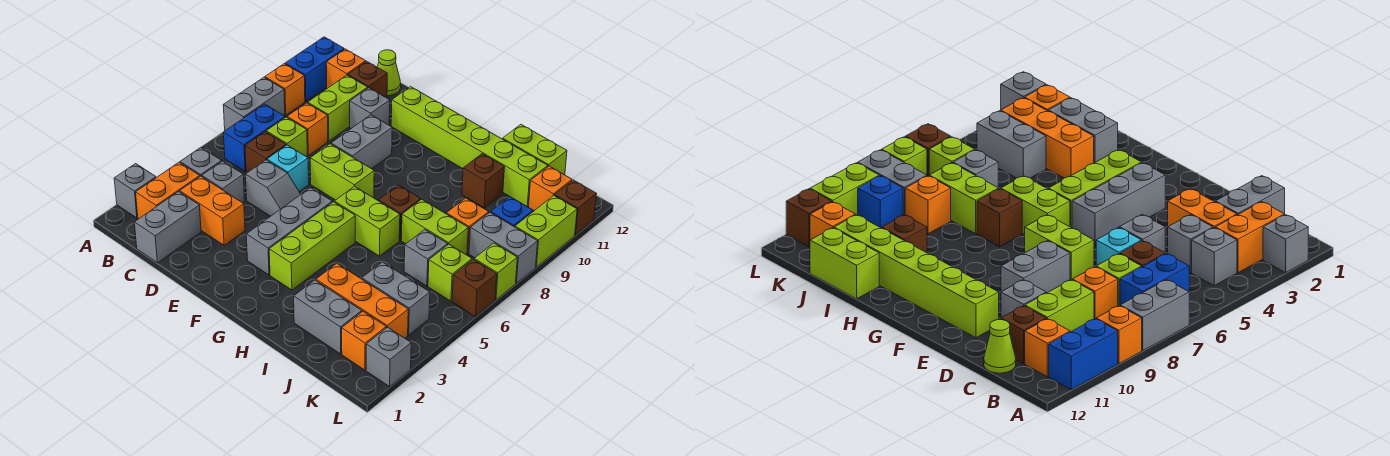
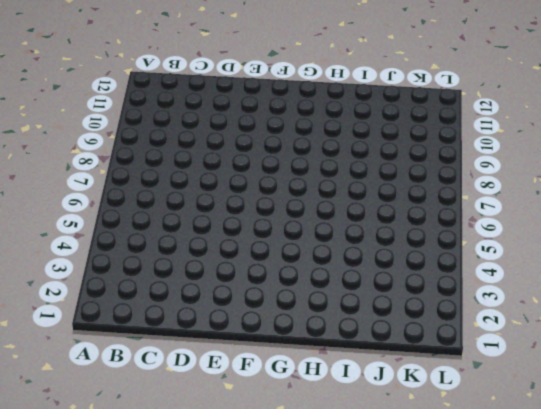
none -> grey brick A2 level 1
none -> grey brick A7:A8 level 1
none -> orange brick A9 level 1
none -> blue brick A10:A11 level 1

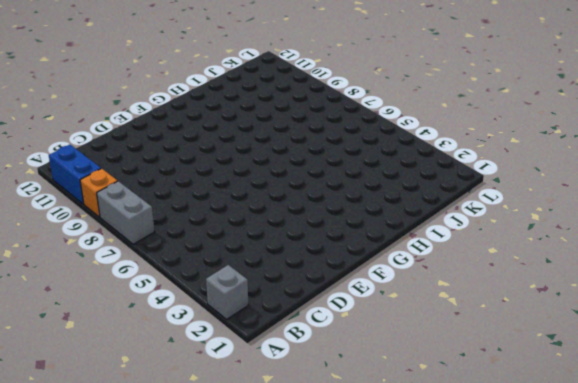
none -> orange brick B2:B3 level 1
none -> grey brick B4 level 1
none -> blue brick B6:B7 level 1
none -> orange brick B11 level 1

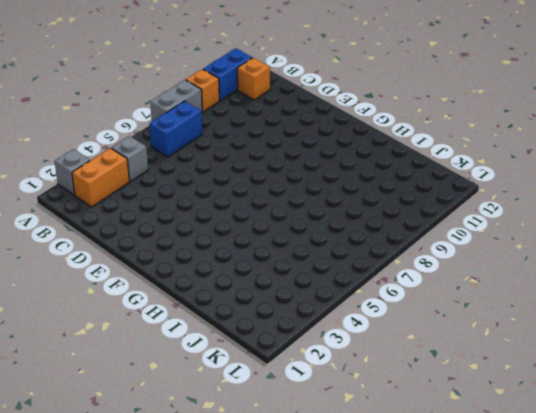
none -> grey brick C1:C2 level 1
none -> orange brick C3:D3 level 1
none -> grey brick C4 level 1
none -> brown brick C6 level 1

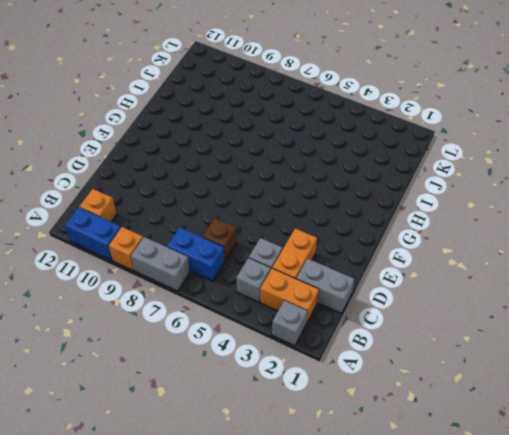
none -> lime brick C7 level 1
none -> orange brick C8 level 1
none -> lime brick C9:C10 level 1
none -> brown brick C11 level 1

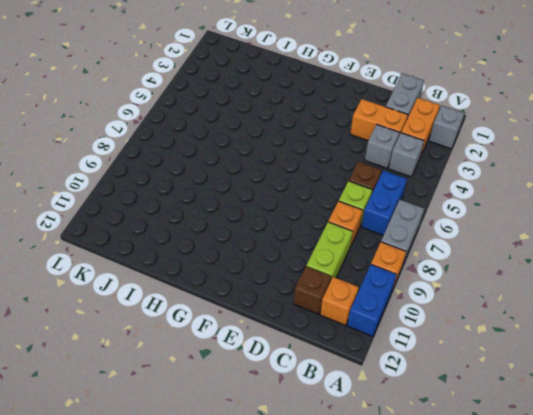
none -> lime cone C12 level 1
none -> grey slope D5:E5 level 1 top D
none -> cyan brick D6 level 1
none -> grey brick D10 level 1

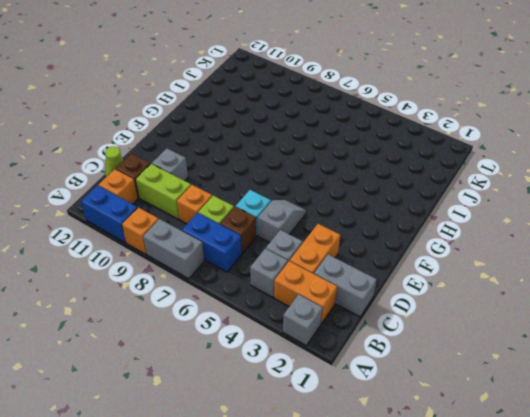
none -> lime brick E7:F7 level 1
none -> grey brick E8:E9 level 1
none -> lime brick E11:J11 level 1
none -> grey brick F3:F5 level 1

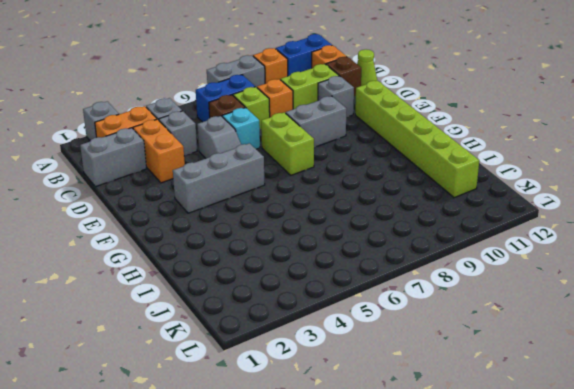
none -> lime brick G3:G5 level 1
none -> lime brick G6:H6 level 1
none -> brown brick H7 level 1
none -> grey brick I2:J2 level 1

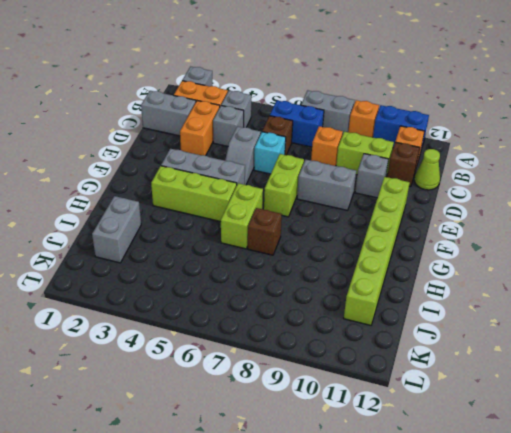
none -> lime brick C7 level 1
none -> orange brick I3:K3 level 1
none -> lime brick I7:J7 level 1
none -> brown brick I10 level 1

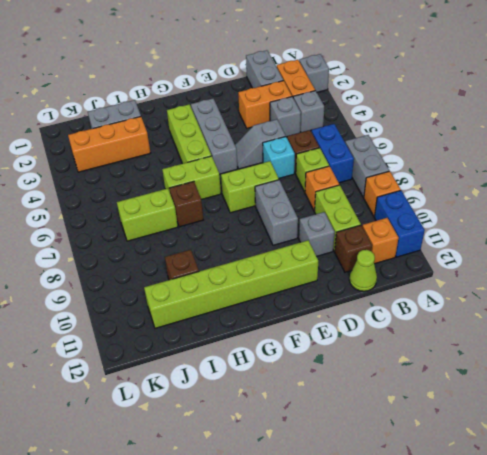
none -> lime brick I12:J12 level 1
none -> grey brick J4:K4 level 1
none -> grey brick J6 level 1
none -> orange brick J8 level 1

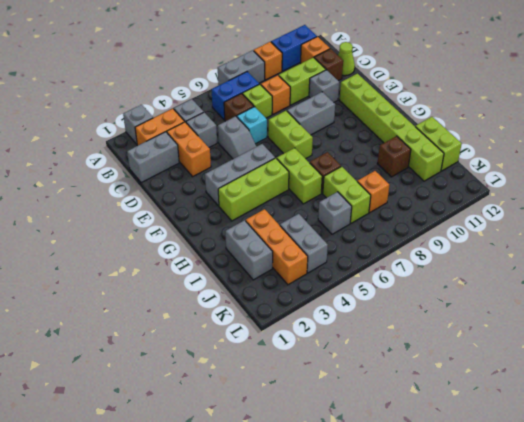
none -> orange brick K2 level 1
none -> lime brick K6 level 1
none -> grey brick K8:L8 level 1
none -> blue brick K9 level 1

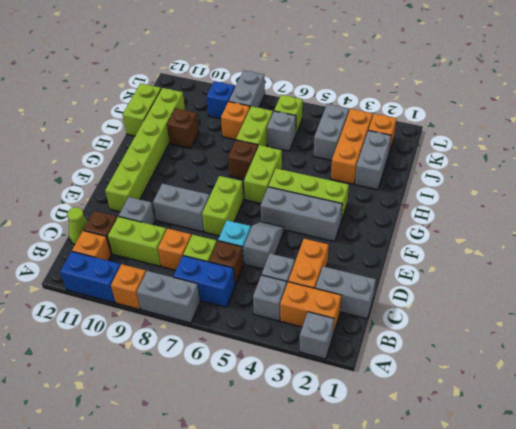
none -> orange brick K11 level 1
none -> grey brick L2 level 1
none -> brown brick L6 level 1
none -> lime brick L7 level 1

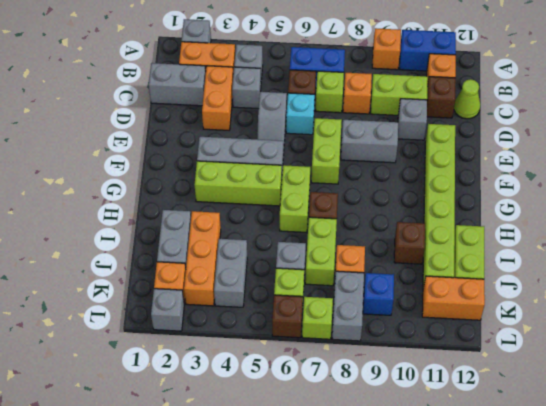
orange brick K11:K12 level 1 -> orange brick K11 level 1
none -> grey brick A7:A8 level 1
none -> lime brick L9:L10 level 1
none -> brown brick L11 level 1

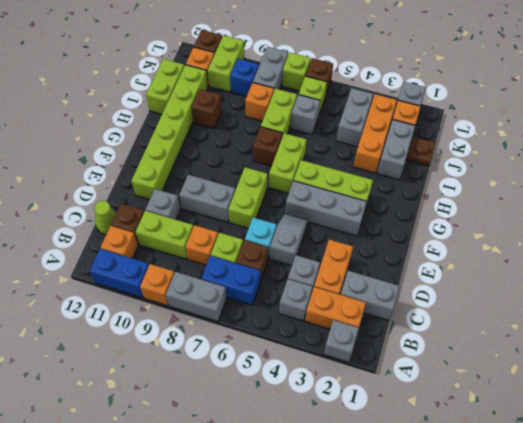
brown plate J1 level 1 -> none
lime brick K10:L10 level 1 -> lime brick L9:L10 level 1

